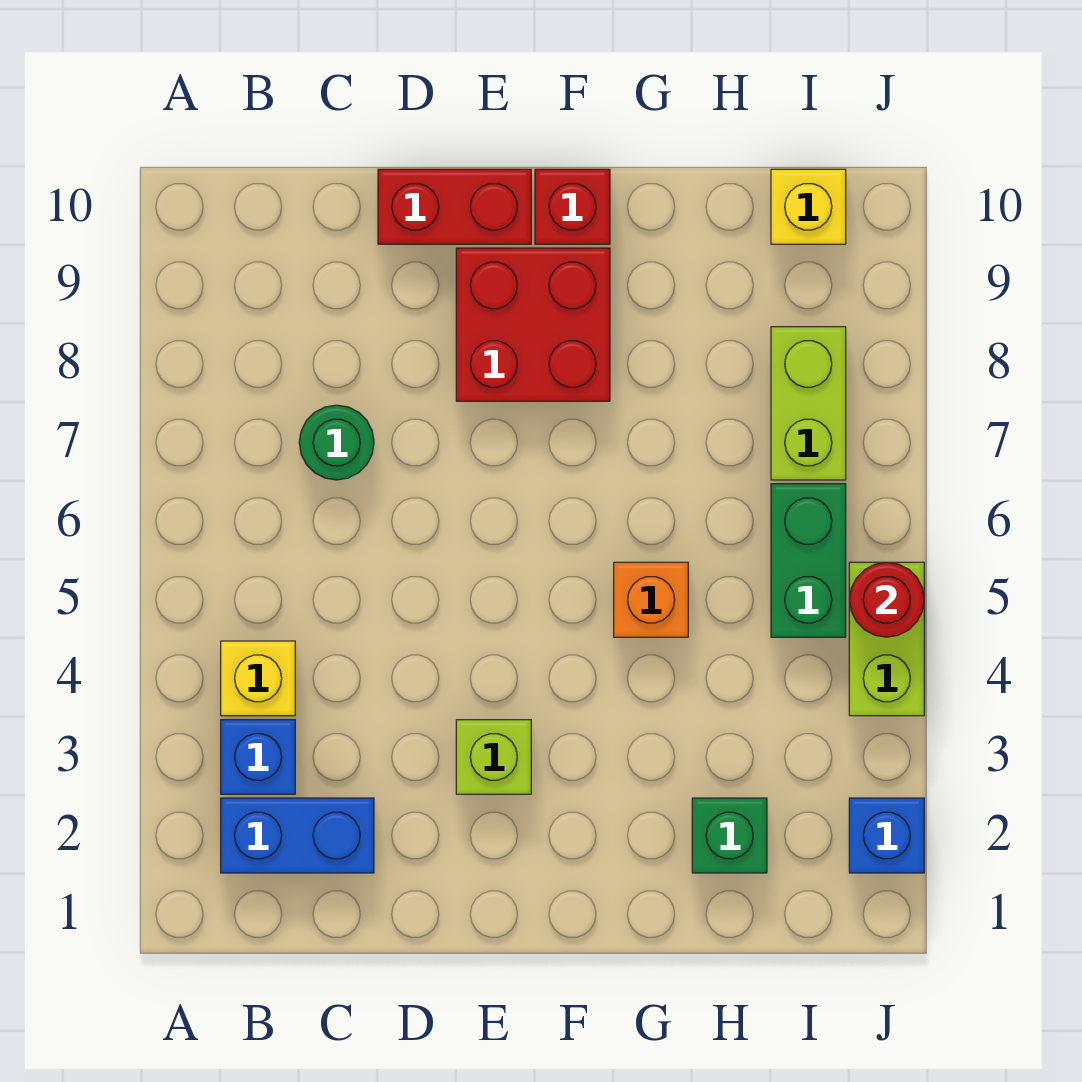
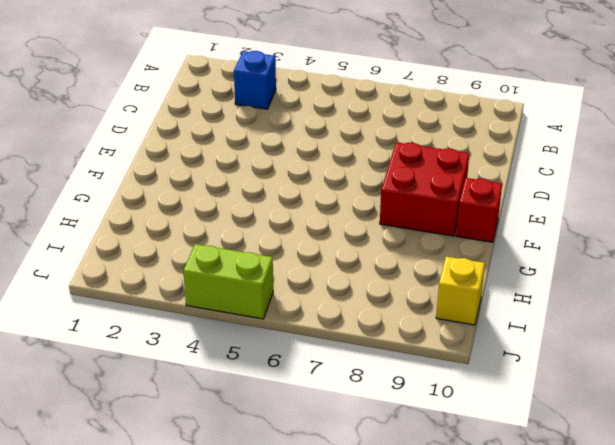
none -> blue brick B2:C2 level 1
none -> yellow brick B4 level 1
none -> green round brick C7 level 1

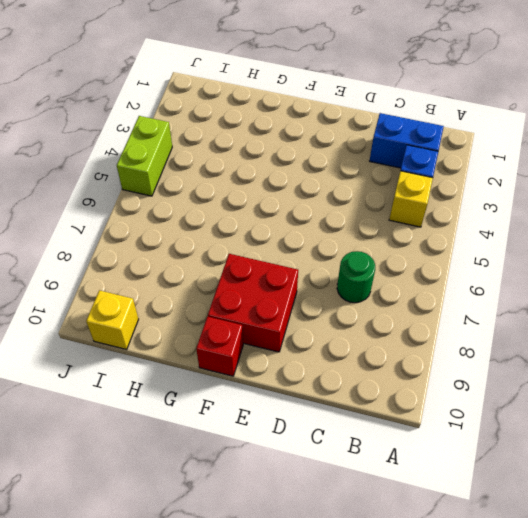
none -> red brick D10:E10 level 1
none -> lime brick E3 level 1
none -> orange brick G5 level 1

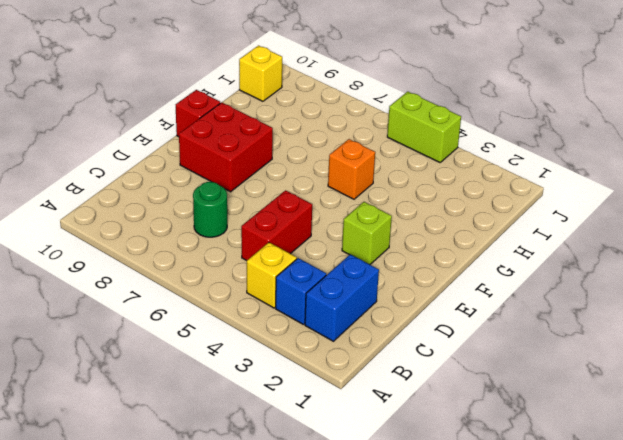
red brick C5:D5 level 1 -> red brick D10:E10 level 1
none -> green brick H2 level 1
none -> green brick I5:I6 level 1
none -> lime brick I7:I8 level 1

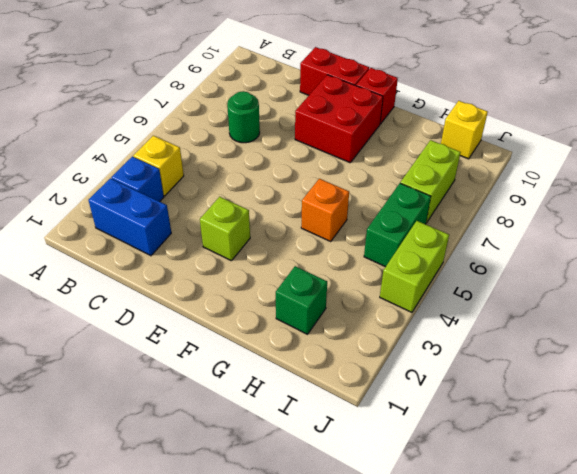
none -> blue brick J2 level 1
none -> red round brick J5 level 2

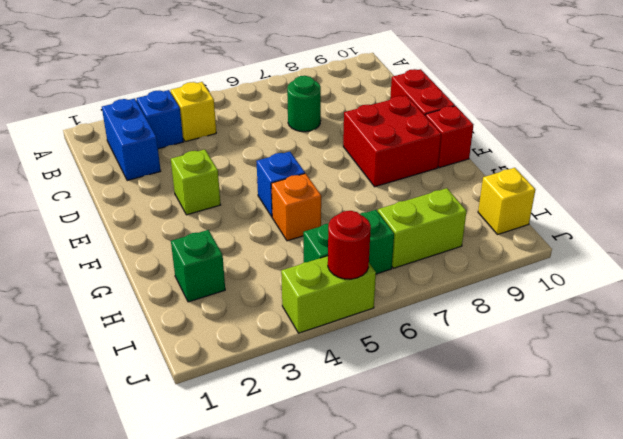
blue brick F5 level 1 -> blue brick J2 level 1

